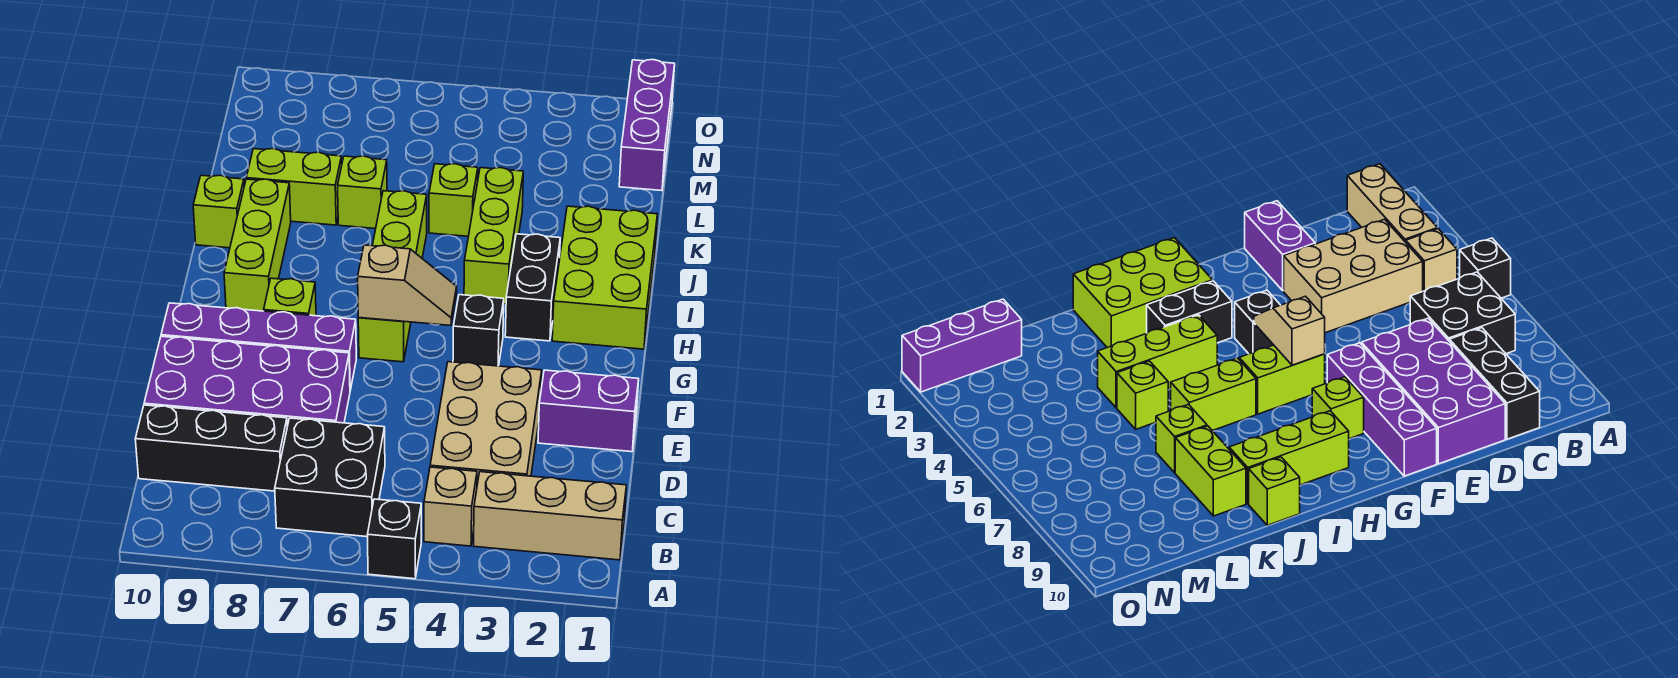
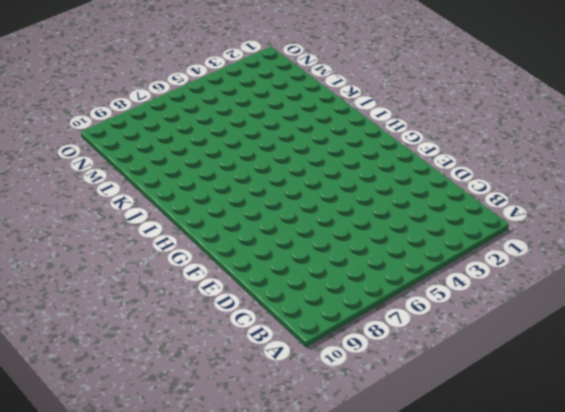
none -> black brick A5 level 1
none -> tan brick B1:B3 level 1
none -> tan brick B4 level 1

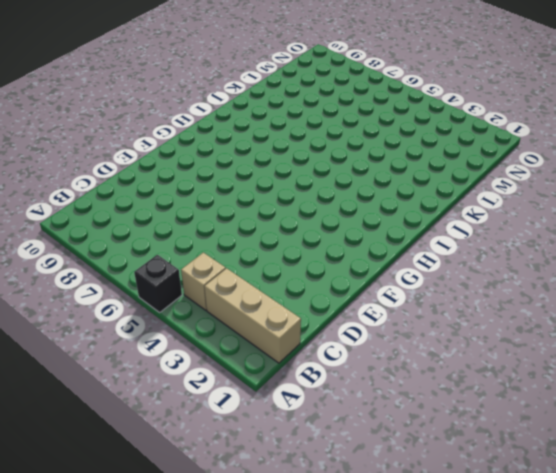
none -> black brick B6:C7 level 1
none -> tan brick C3:E4 level 1
none -> black brick C8:C10 level 1

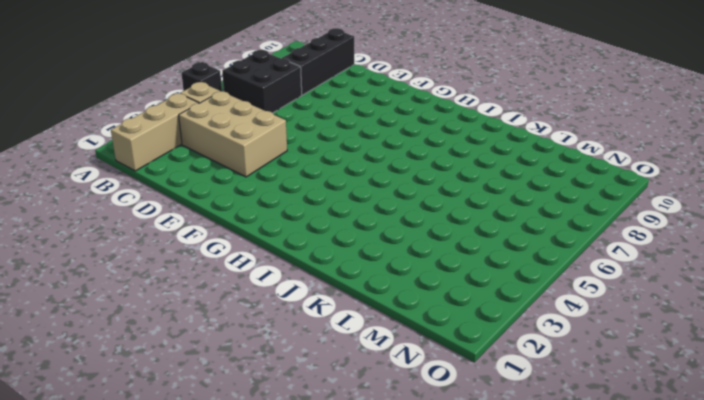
none -> purple brick D7:E10 level 1
none -> purple brick E1:E2 level 1
none -> purple brick F7:F10 level 1

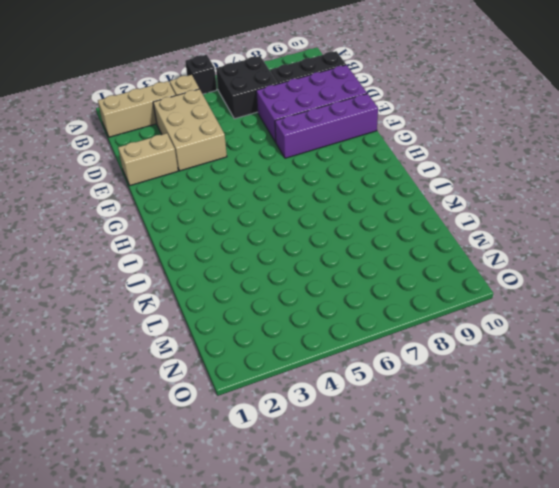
tan brick E1:E2 level 1 -> purple brick E1:E2 level 1
none -> black brick G4 level 1
none -> lime brick G6:H6 level 1
none -> lime brick G8 level 1

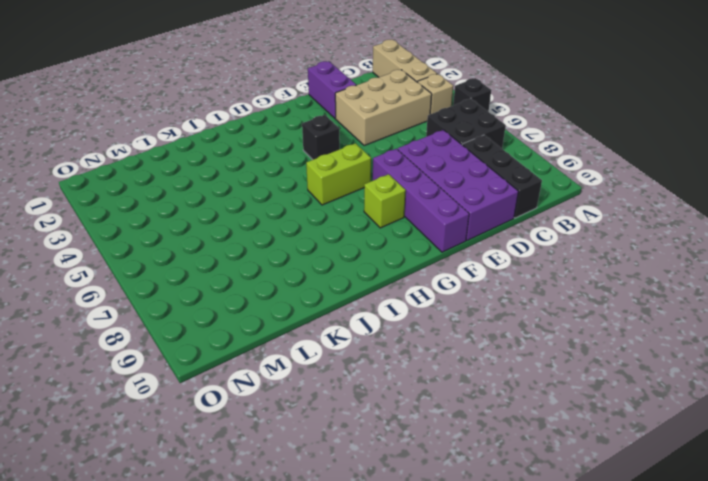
none -> lime brick H1:J2 level 1
none -> black brick H3:I3 level 1
none -> lime brick H9:J9 level 1

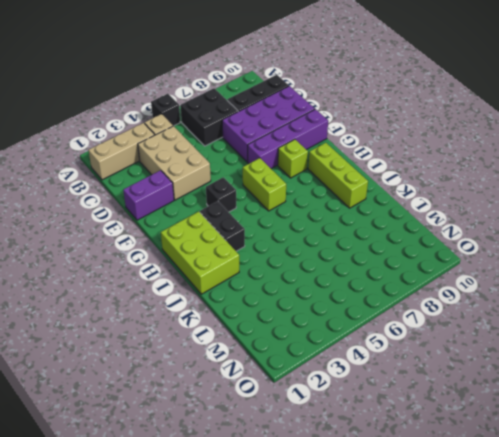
none -> lime brick I4:K4 level 1
none -> lime brick I6:J6 level 1
none -> lime brick J10 level 1

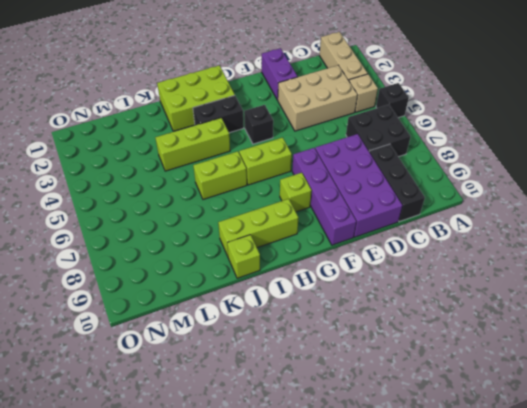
none -> lime brick K5 level 1
none -> lime brick K7 level 1
none -> lime brick K8:K9 level 1

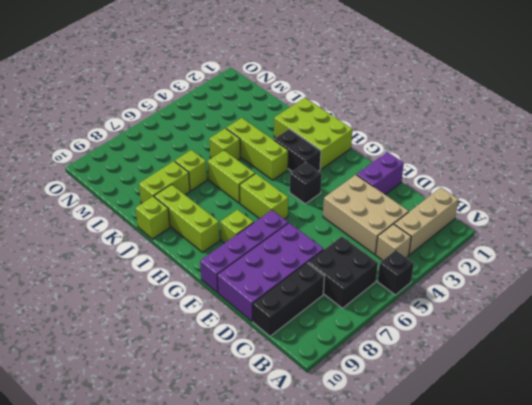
none -> purple brick M1:O1 level 1
none -> tan slope G5:G6 level 2 top 6

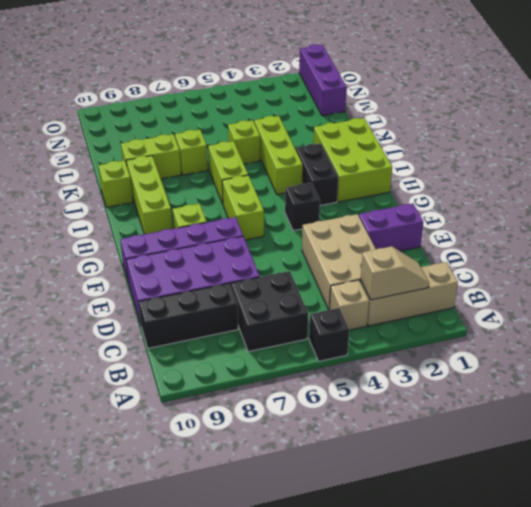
tan slope B2:B3 level 2 top 3 -> tan slope G5:G6 level 2 top 6

